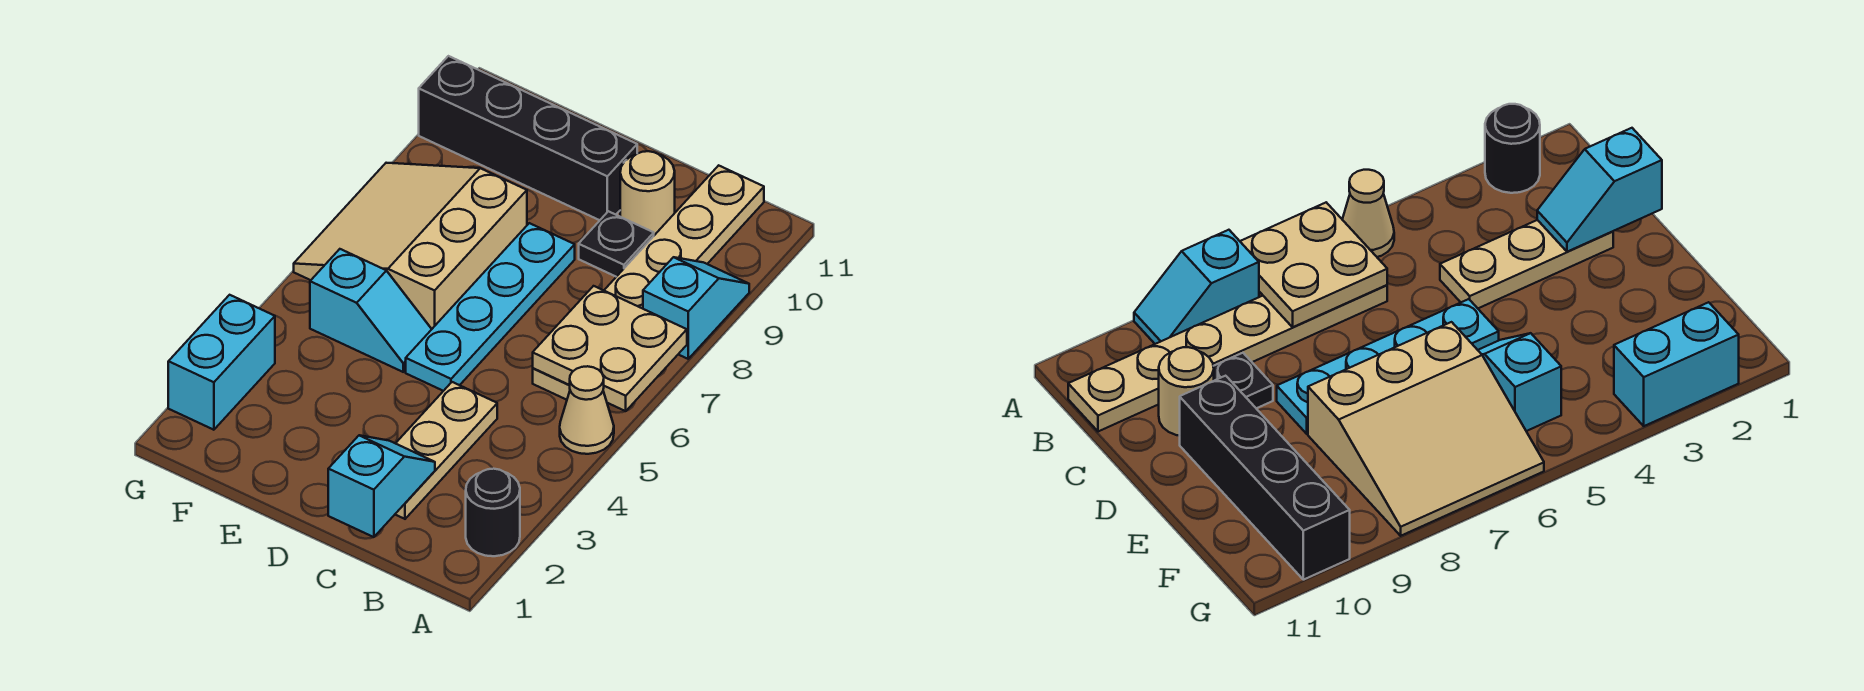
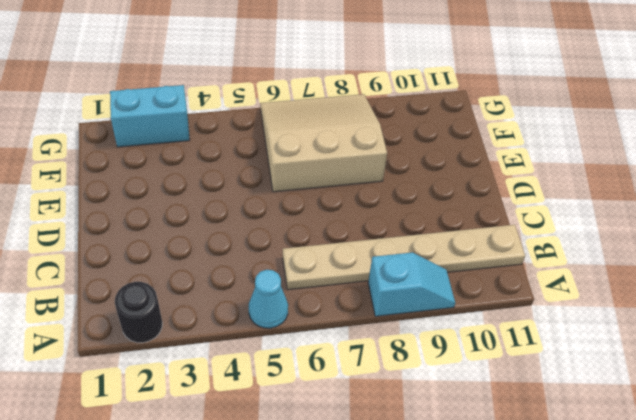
cyan cone A5 level 1 -> tan cone A5 level 1
none -> tan plate C2:C4 level 1
none -> black plate C9 level 1
none -> tan round brick C10 level 1

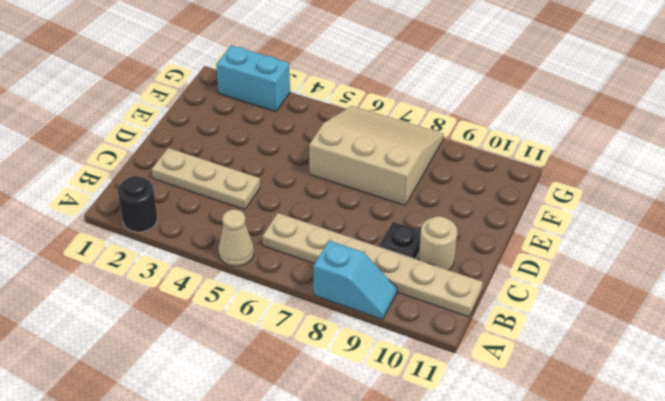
none -> cyan plate D5:D8 level 1
none -> black brick D10:G10 level 1
none -> cyan slope E5:F5 level 1 top F

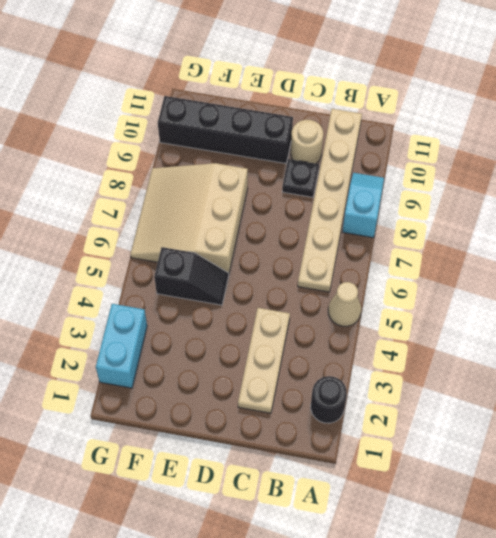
black slope E5:F5 level 1 top F -> cyan slope E5:F5 level 1 top F
none -> cyan plate D5:D8 level 1
none -> tan plate A6:B7 level 2
none -> cyan slope C1:C2 level 2 top 1

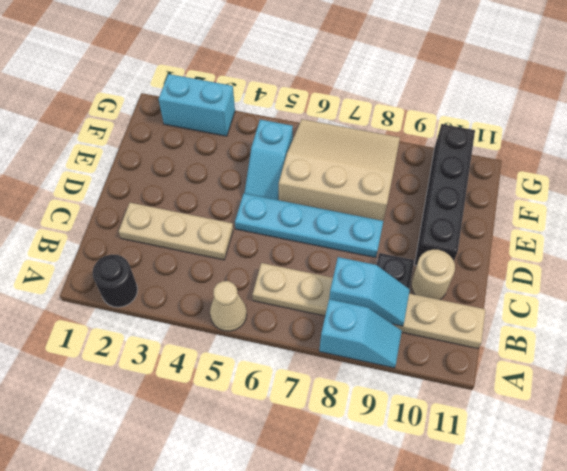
cyan slope B8:B9 level 2 top 8 -> cyan slope C1:C2 level 2 top 1
none -> tan plate A6:B7 level 2

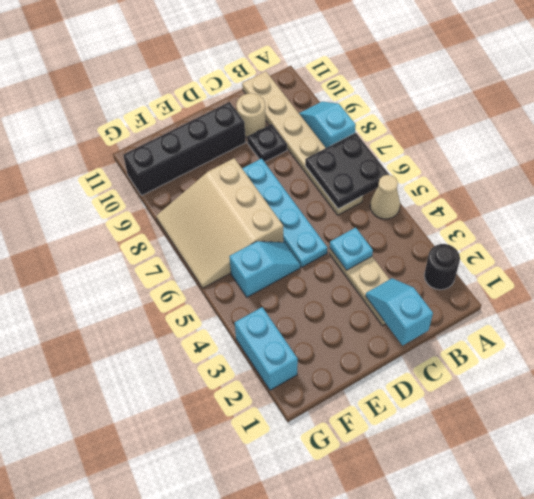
black plate A6:B7 level 2 -> tan plate A6:B7 level 2
cyan plate C4 level 2 -> none

